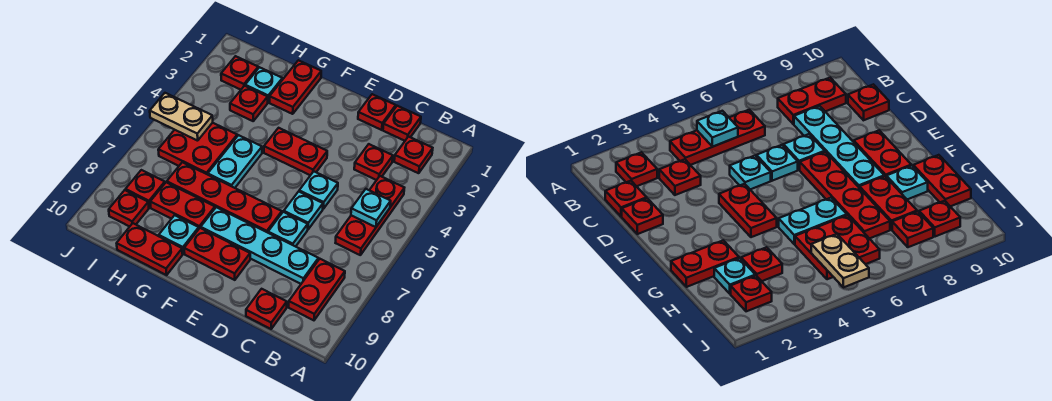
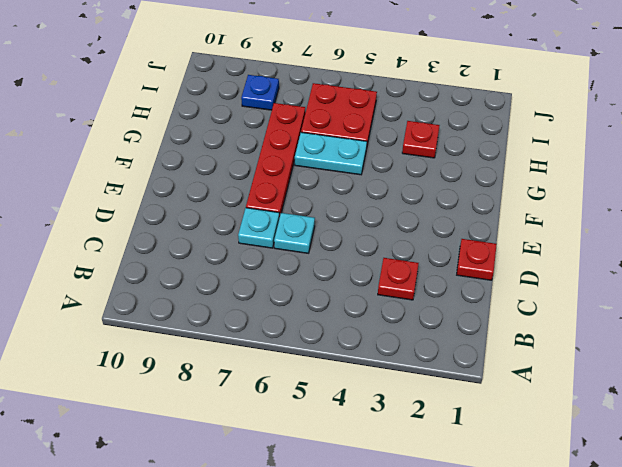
blue plate I8 level 1 -> red plate I8 level 1
none -> red plate B2 level 1
none -> red plate B4:B6 level 1
none -> red plate B8:B9 level 1

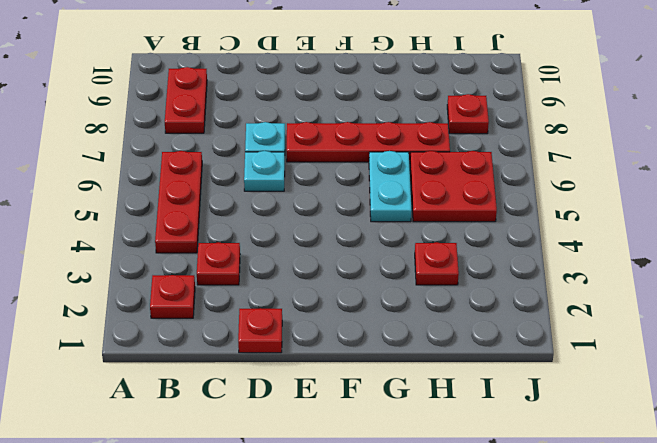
none -> red plate C1 level 1
none -> cyan plate C8:F8 level 1
none -> red plate C10 level 1

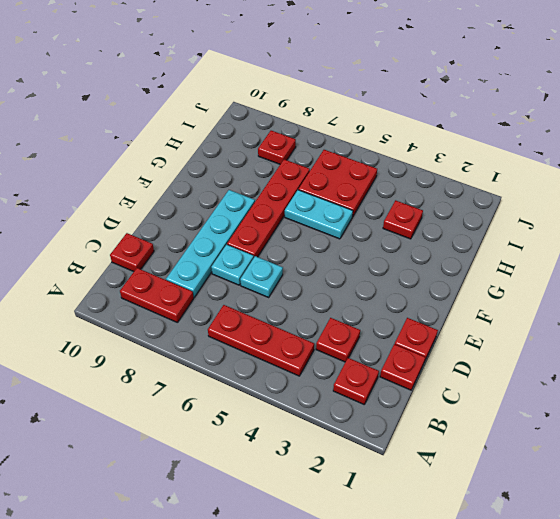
none -> cyan plate D5 level 1
none -> red plate E4:F4 level 1
none -> red plate E9:F9 level 1

